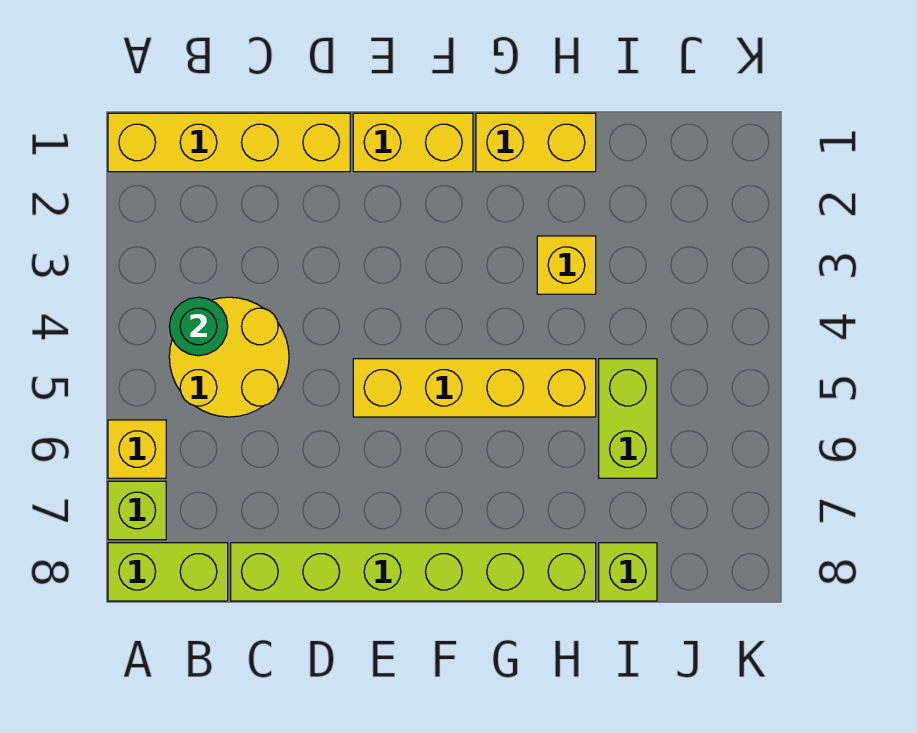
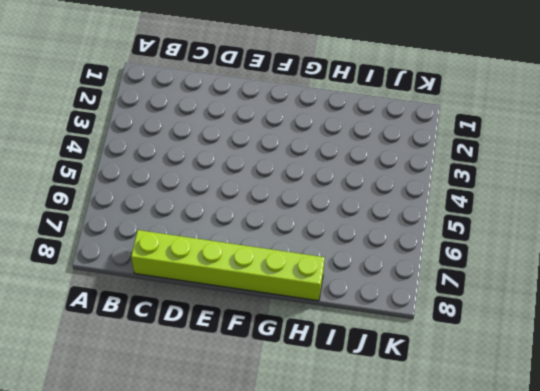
none -> yellow brick A1:D1 level 1
none -> yellow brick A6 level 1
none -> lime brick A7 level 1

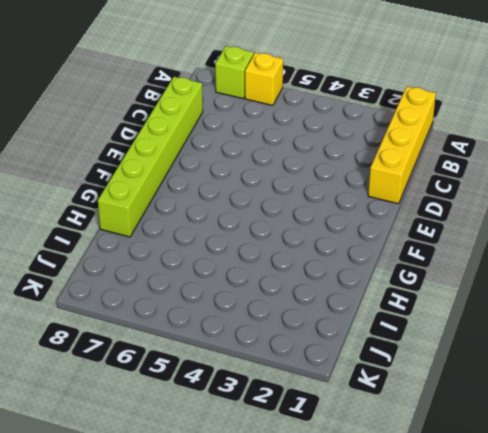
none -> lime brick A8:B8 level 1
none -> yellow round brick B4:C5 level 1
none -> yellow brick E1:F1 level 1

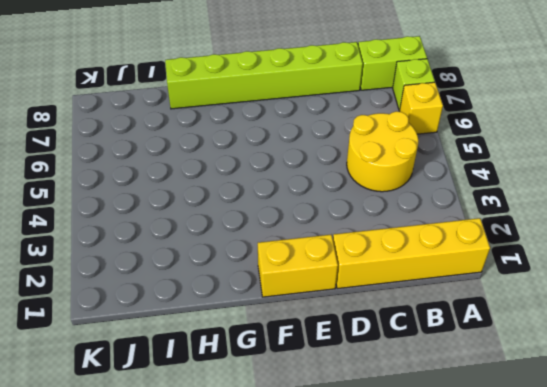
none -> yellow brick E5:H5 level 1
none -> yellow brick G1:H1 level 1
none -> yellow brick H3 level 1

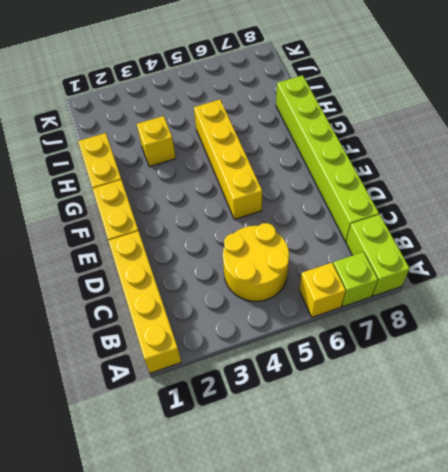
none -> lime brick I5:I6 level 1
none -> lime brick I8 level 1
none -> green round brick B4 level 2

